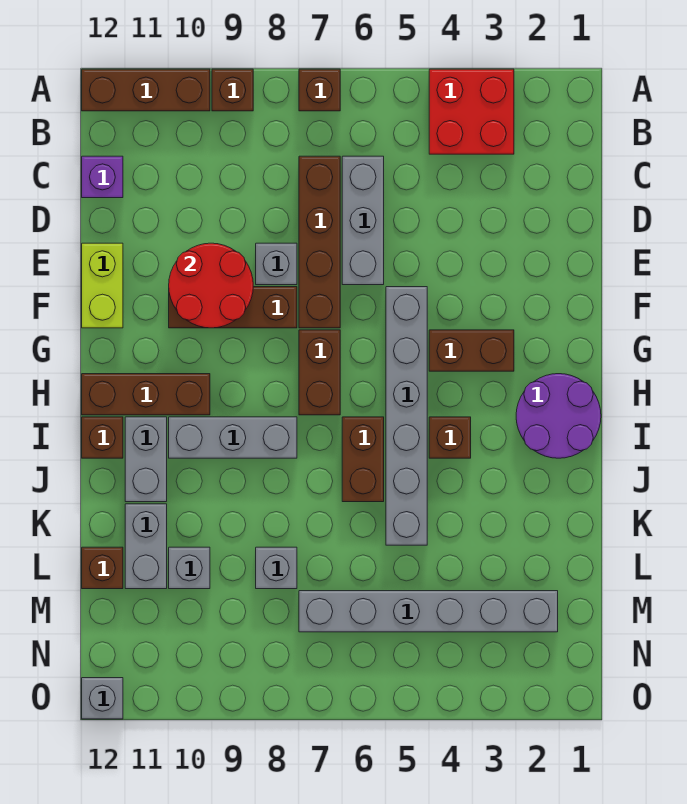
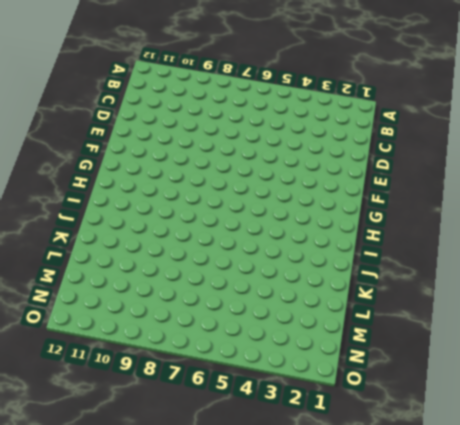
none -> red brick A3:B4 level 1
none -> brown brick A7 level 1
none -> brown brick A9 level 1

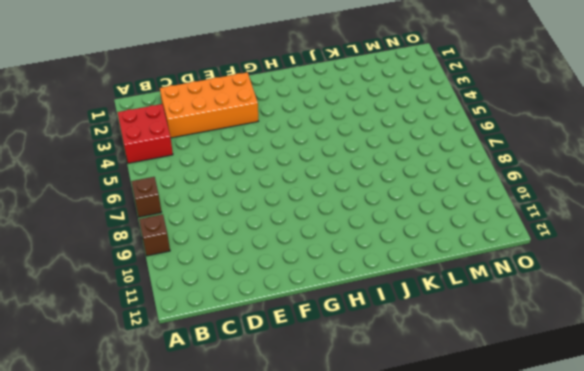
orange brick C2:F3 level 1 -> none
none -> brown brick A10:A12 level 1
none -> grey brick C6:E6 level 1
none -> brown brick C7:F7 level 1

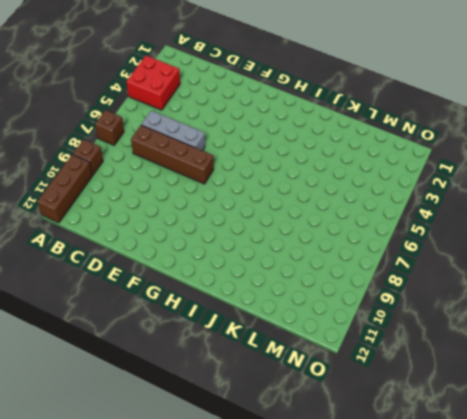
none -> purple brick C12 level 1
none -> grey brick E8 level 1
none -> lime brick E12:F12 level 1

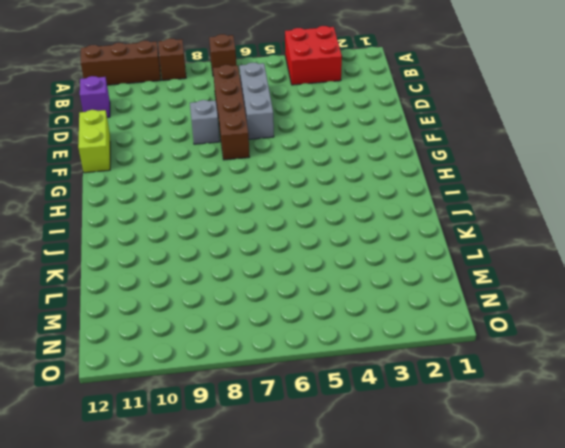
none -> grey brick F5:K5 level 1
none -> brown brick F8:F10 level 1
none -> brown brick G3:G4 level 1

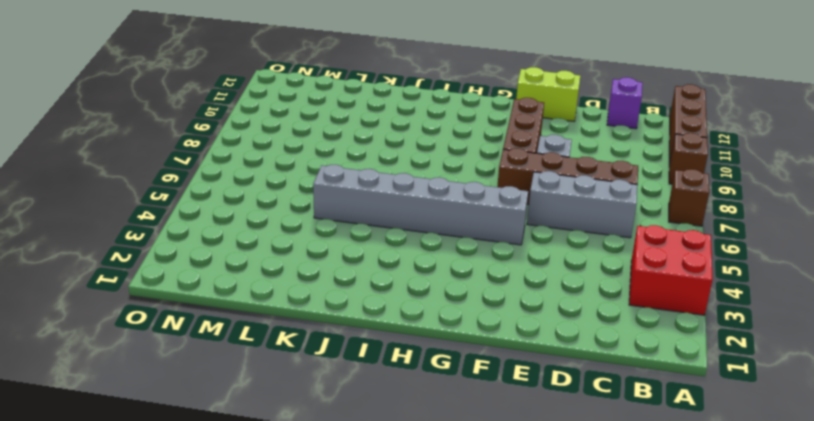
none -> brown brick G3:G4 level 1
none -> brown brick G7:H7 level 1
none -> purple round brick H1:I2 level 1

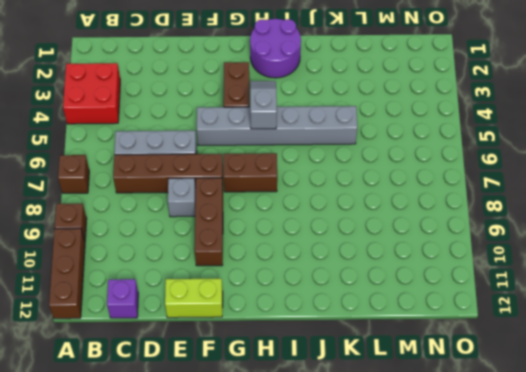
grey slope H4:H5 level 2 top 5 -> none
none -> brown brick H10:H12 level 1
none -> brown brick I4 level 1
none -> brown brick I6:J6 level 1

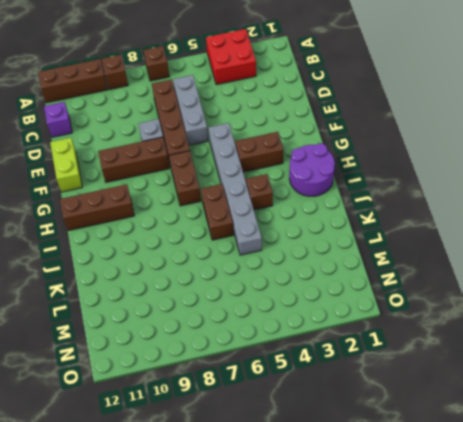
none -> grey brick I8:I10 level 1
none -> grey brick I11:J11 level 1
none -> brown brick I12 level 1

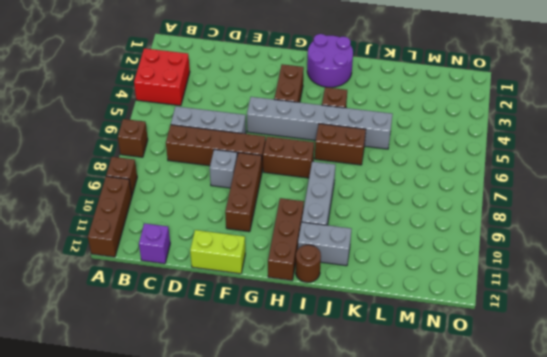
brown round brick I12 level 1 -> brown brick I12 level 1
none -> grey brick K11:L11 level 1
none -> grey brick L8 level 1
none -> grey brick L10 level 1

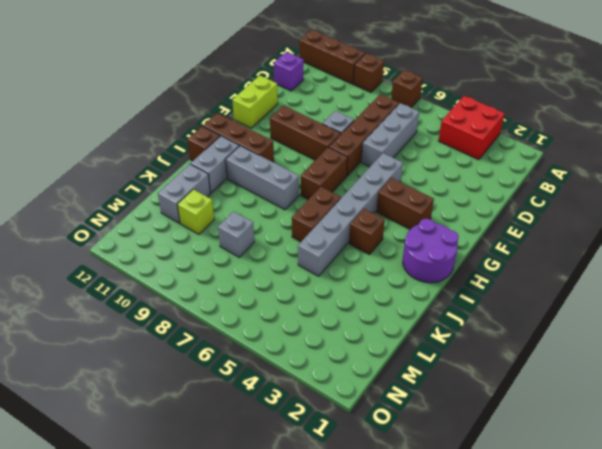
lime brick L10 level 1 -> grey brick L10 level 1
none -> brown brick L12 level 1
none -> grey brick M2:M7 level 1
none -> grey brick O12 level 1

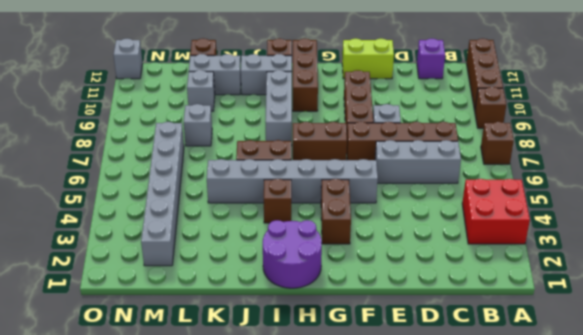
none -> red round brick E9:F10 level 2

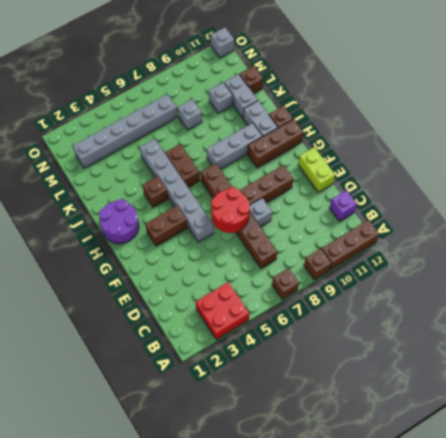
red round brick E6:F7 level 2 -> red round brick E9:F10 level 2
none -> grey brick C6:E6 level 1

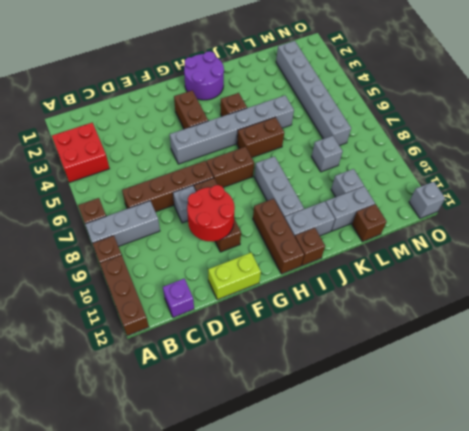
grey brick A8:C8 level 1 -> grey brick C6:E6 level 1

